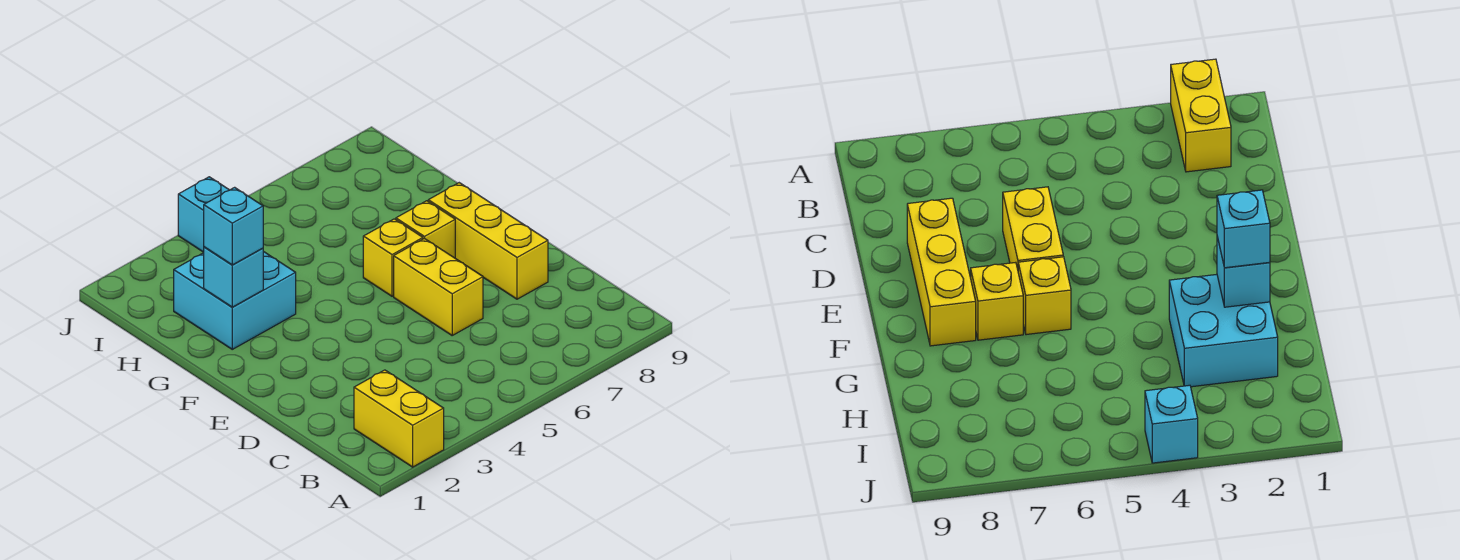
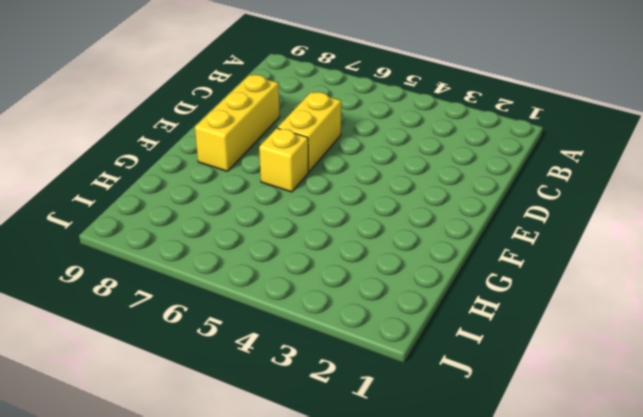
none -> yellow brick A2:B2 level 1
none -> yellow brick F7 level 1

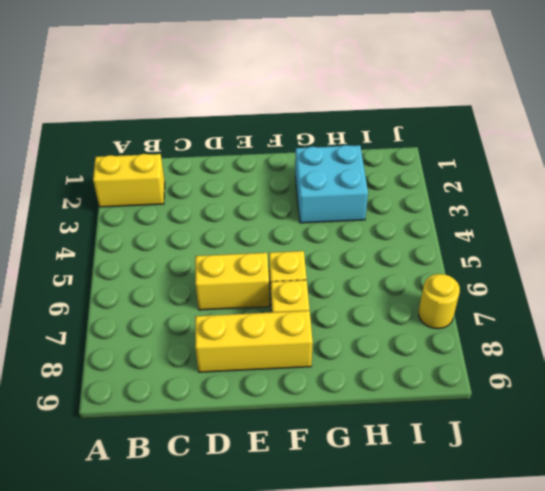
yellow round brick J7 level 1 -> none
none -> cyan brick J4 level 1
none -> cyan brick G2 level 2

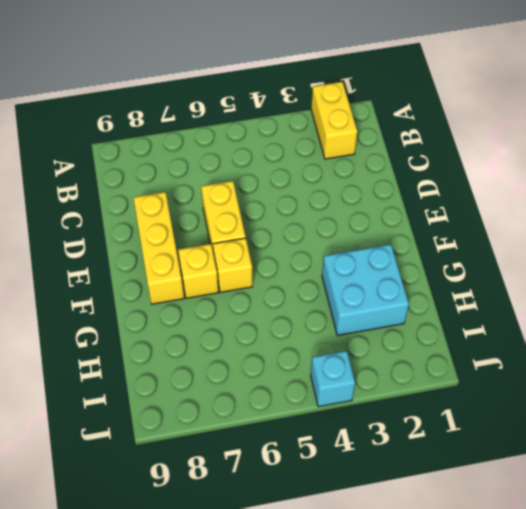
none -> cyan brick G2 level 2
none -> cyan brick G2 level 3

